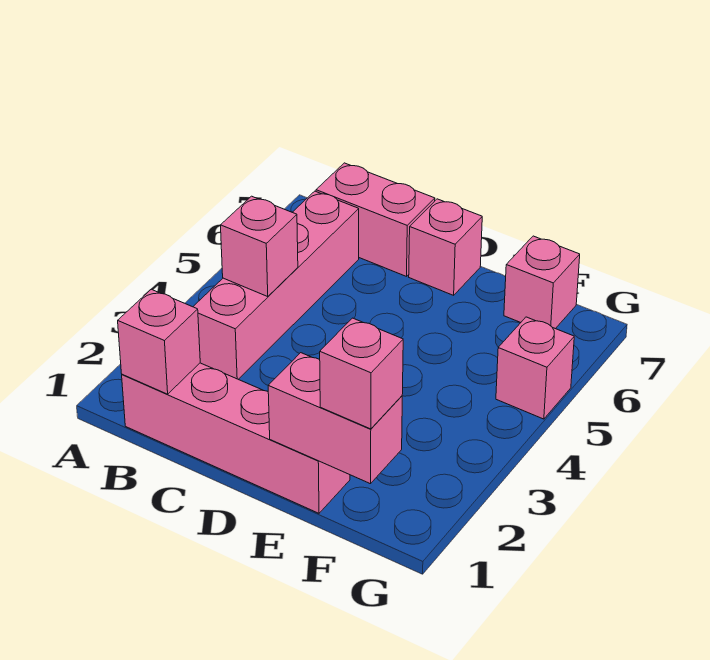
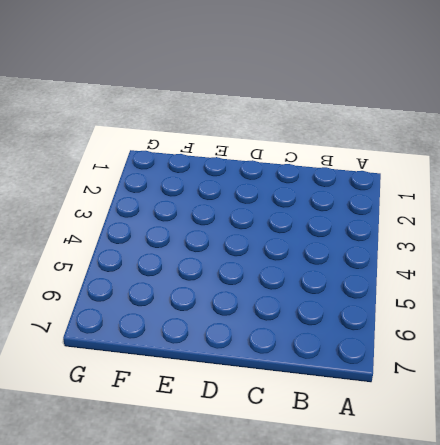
none -> pink brick B1:E1 level 1
none -> pink brick B3:B6 level 1

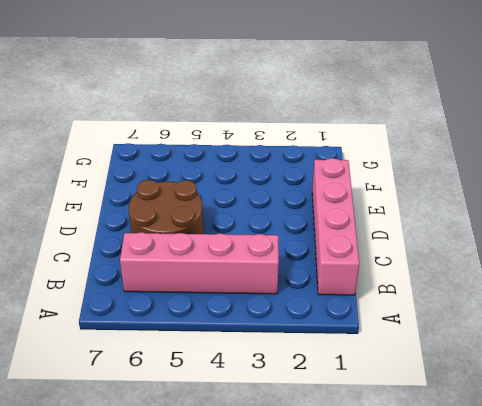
brown round brick C5:D6 level 1 -> none
none -> pink brick B7:C7 level 1
none -> pink brick D7 level 1

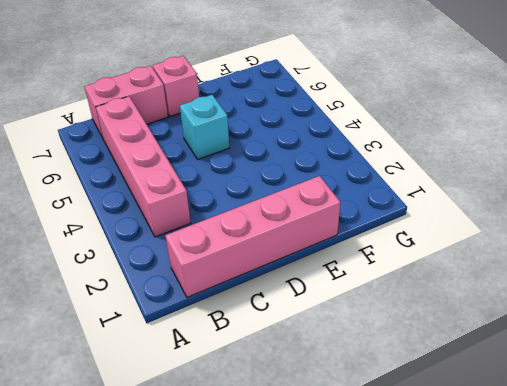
cyan brick D5 level 1 -> none
none -> pink brick F7 level 1
none -> pink brick G5 level 1

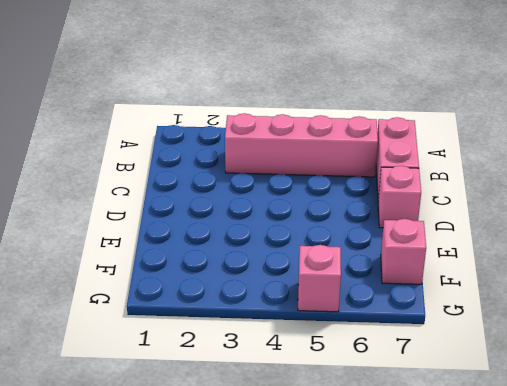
none -> pink brick B1:E1 level 1
none -> pink brick B1 level 2

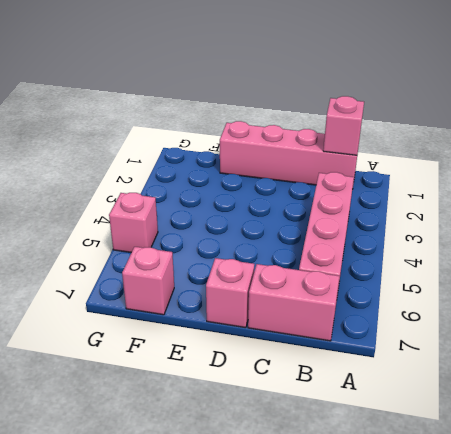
none -> pink brick B4 level 2
none -> pink brick E1:F1 level 2

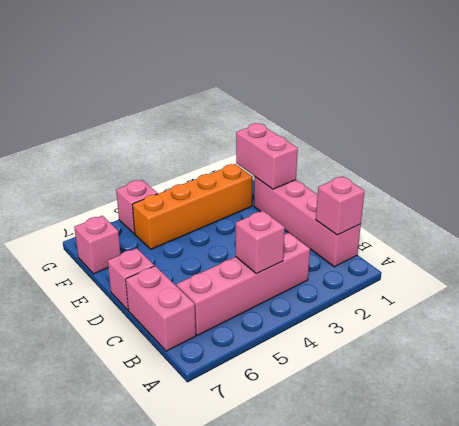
orange brick F2:F5 level 1 -> none
none -> pink brick F1 level 3

